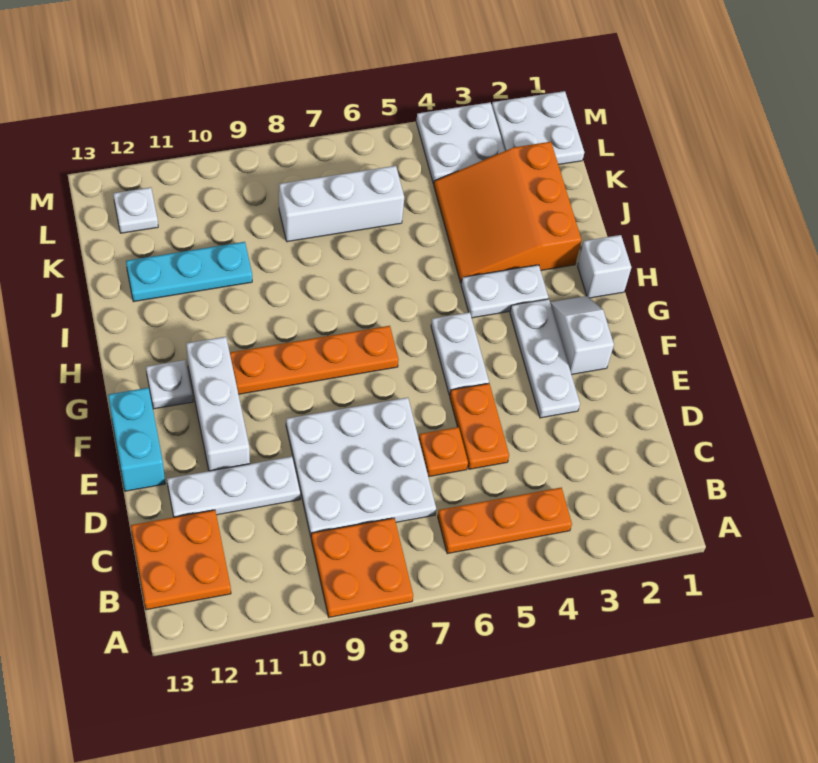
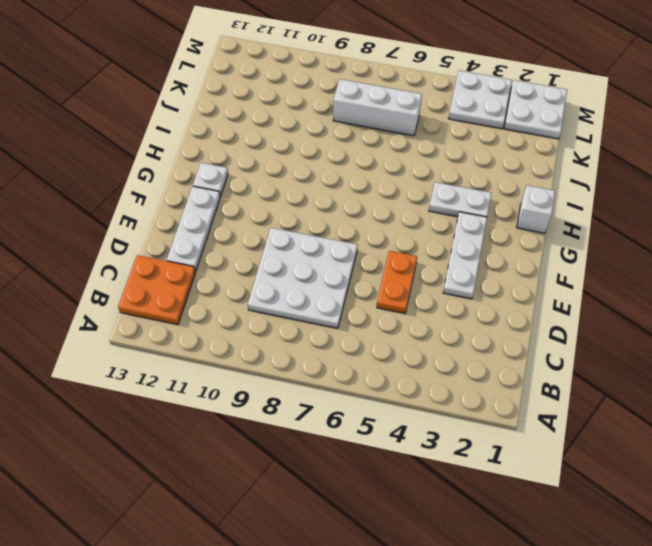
white plate D12:F12 level 1 -> white plate D10:D12 level 1
none -> orange plate A8:B9 level 1
none -> orange plate B4:B6 level 1
none -> orange plate D6 level 1

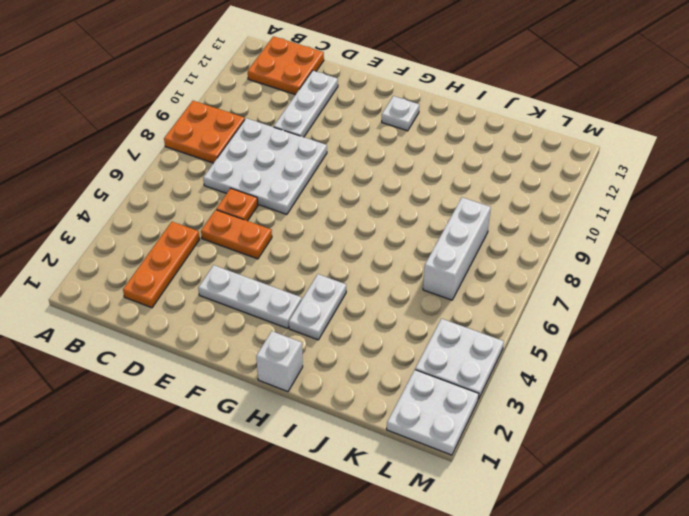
orange plate C2:C4 level 1 -> orange plate B4:B6 level 1
none -> white brick E11:G11 level 1
none -> cyan brick E13:F13 level 1
none -> white slope F2:G2 level 1 top F

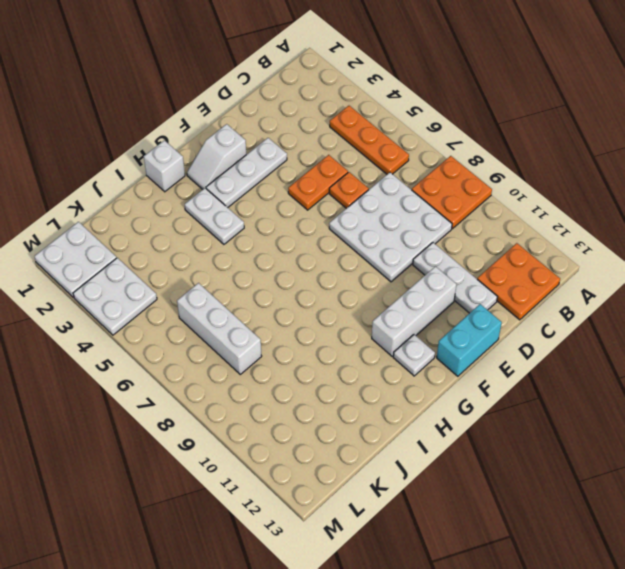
none -> white plate F5:G5 level 1
none -> orange plate G7:G10 level 1
none -> orange slope I2:K4 level 1 top 2

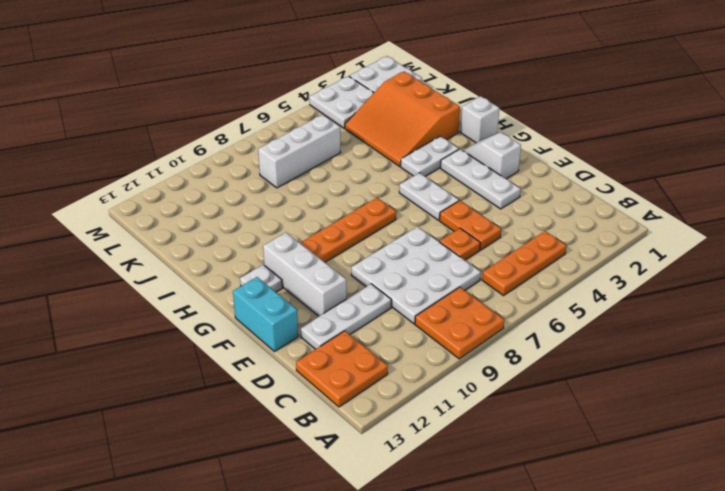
none -> cyan plate J10:J12 level 1
none -> white plate L12 level 1

